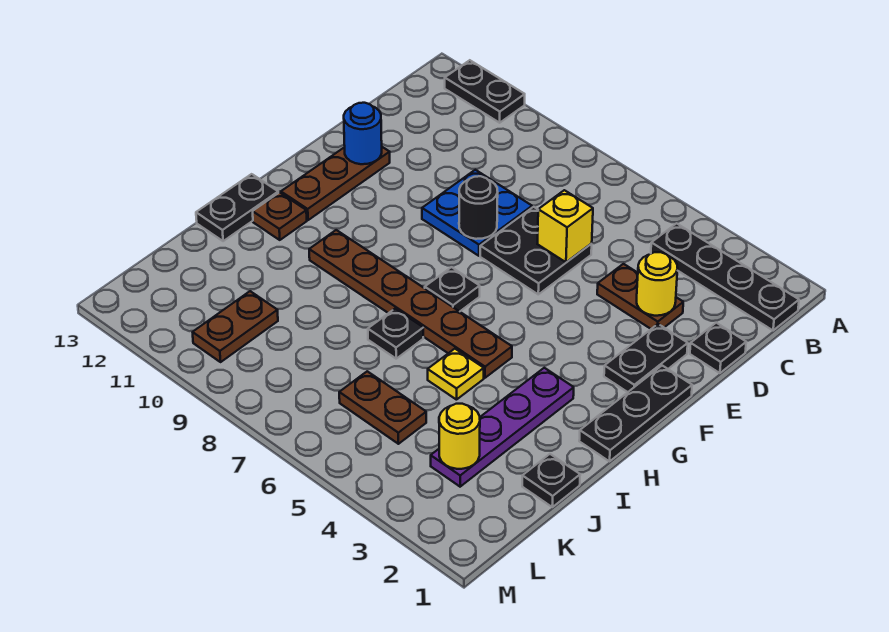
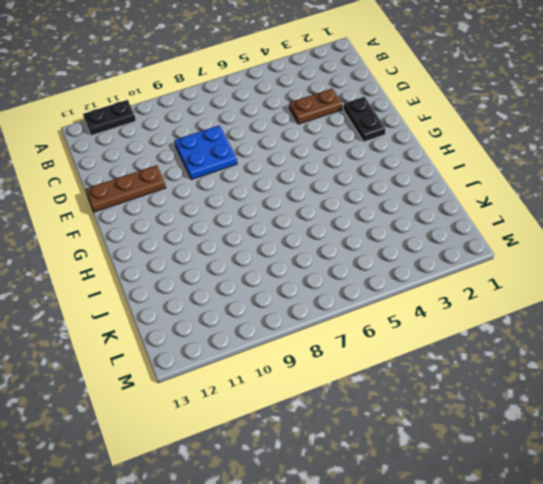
brown plate E11:E13 level 1 -> brown plate E12:G12 level 1
none -> black plate B1:B4 level 1
none -> black plate D1 level 1
none -> black plate D6:E7 level 1

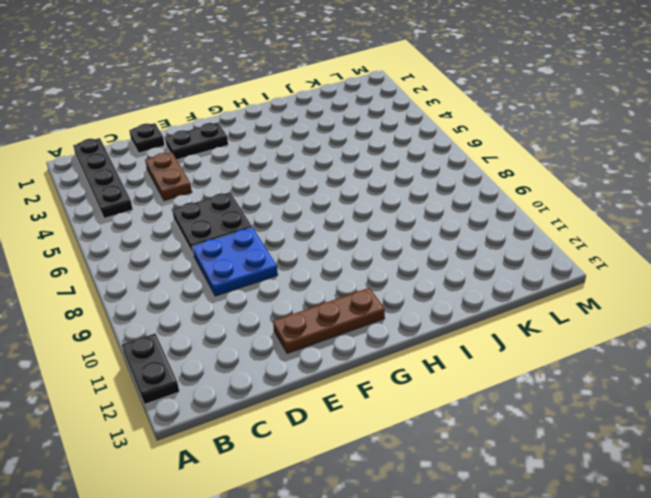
none -> black plate F1:H1 level 1
none -> black plate G7 level 1
none -> purple plate H3:K3 level 1

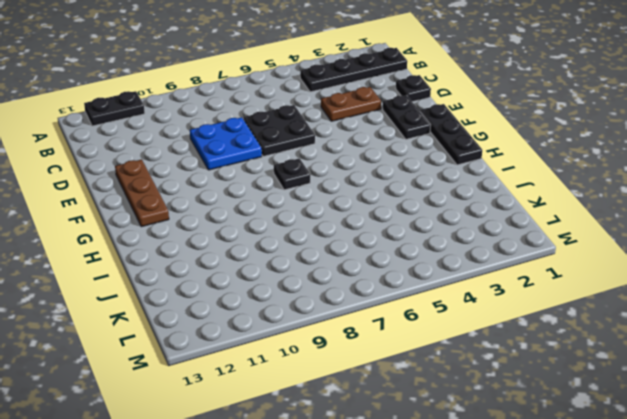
none -> purple plate H3:K3 level 1
none -> brown plate H5:H10 level 1
none -> brown plate H12 level 1

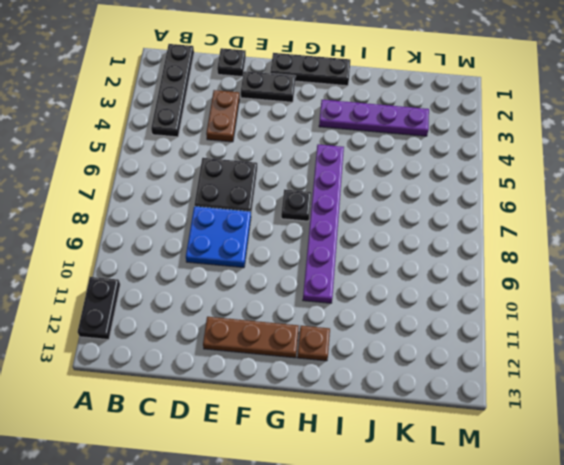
purple plate H5:H10 level 1 -> brown plate H5:H10 level 1
none -> black plate H13:I13 level 1
none -> yellow plate I5 level 1
none -> black plate I7 level 1

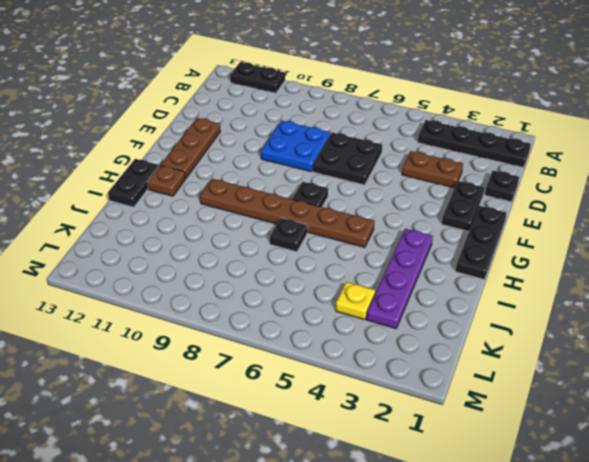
yellow plate K4 level 1 -> yellow plate I5 level 1
none -> black plate J1 level 1
none -> brown plate K5:K6 level 1
none -> brown plate K10:L10 level 1

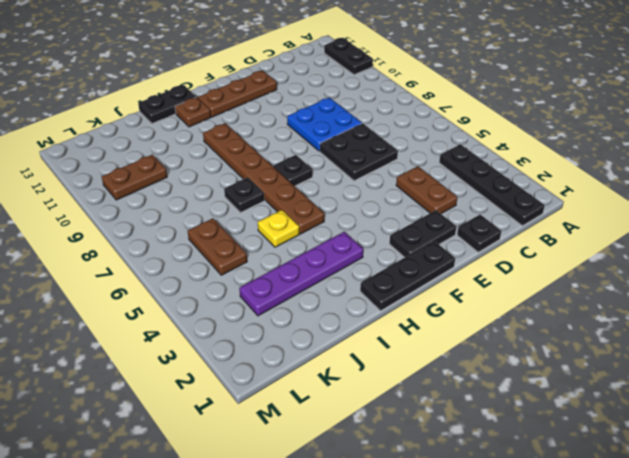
none -> black plate J1 level 1
none -> yellow round brick D3 level 2
none -> yellow brick D6 level 2

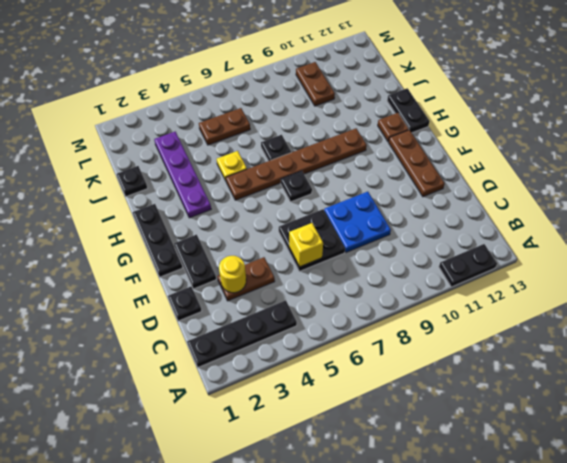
none -> black round brick E8 level 2
none -> blue round brick E12 level 2
none -> yellow round brick K3 level 2

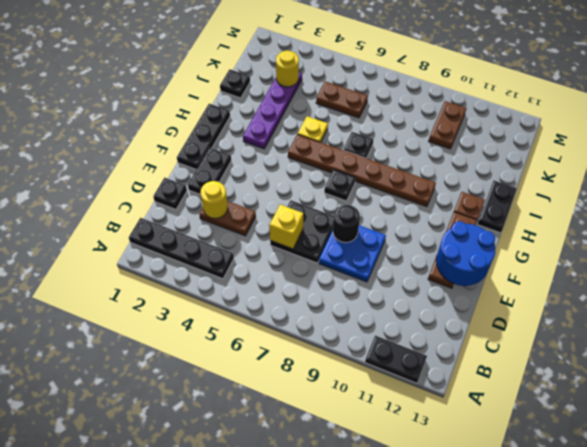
blue round brick E12:F13 level 2 -> blue round brick E12 level 2

